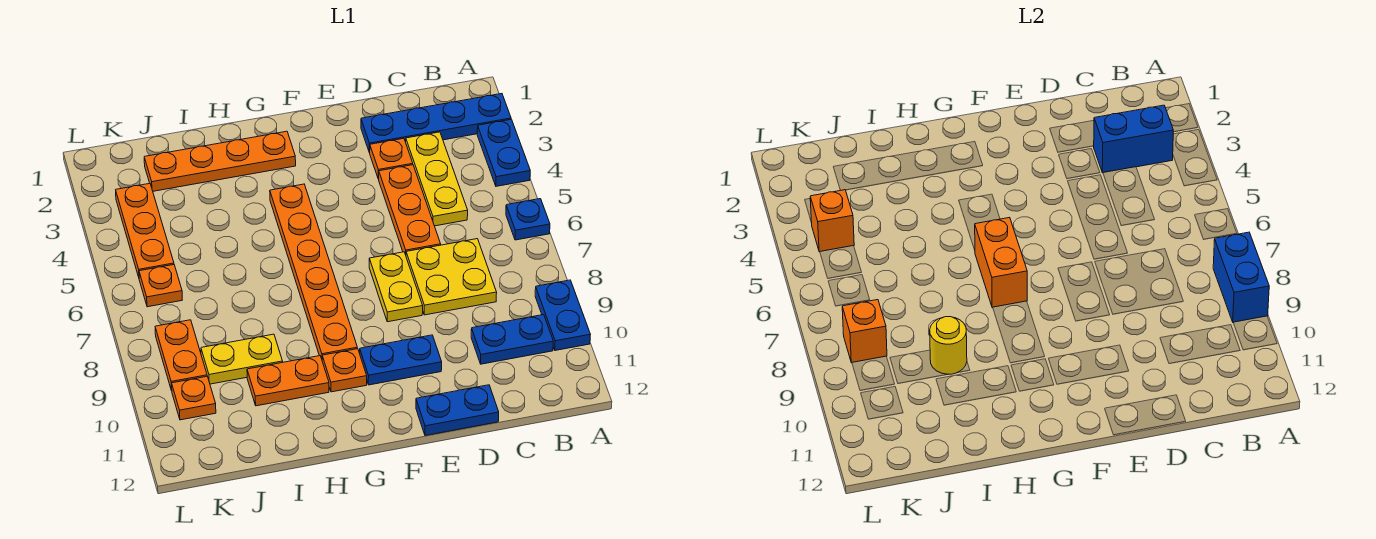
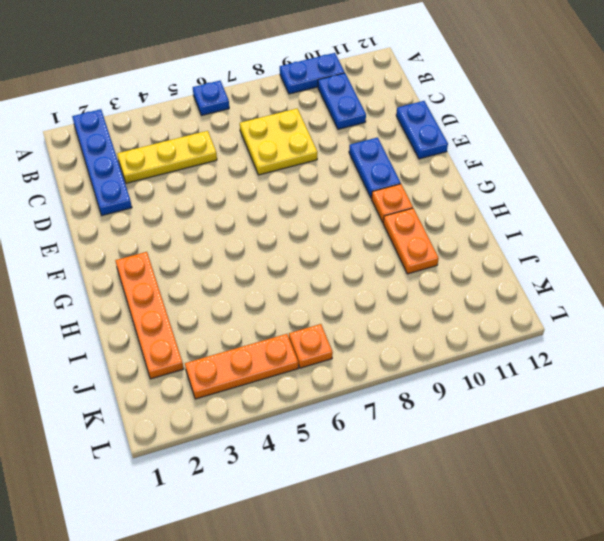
none -> blue plate A3:A4 level 1
none -> orange plate D3 level 1
none -> orange plate D4:D6 level 1

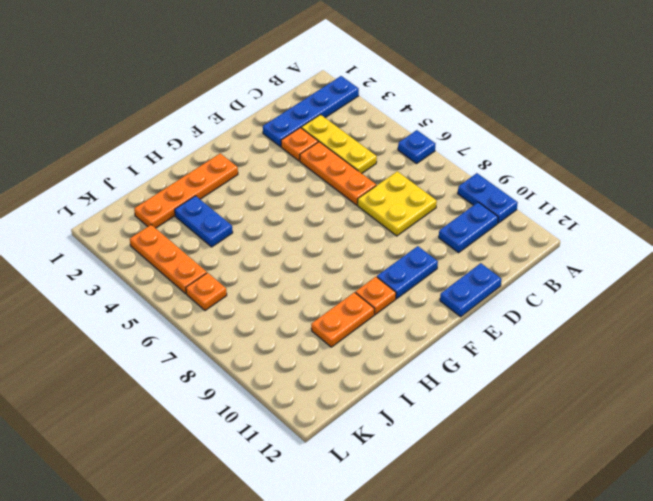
blue plate I3:I4 level 1 -> blue plate A3:A4 level 1
none -> yellow plate E7:E8 level 1
none -> orange plate G4:G9 level 1
none -> yellow plate I9:J9 level 1

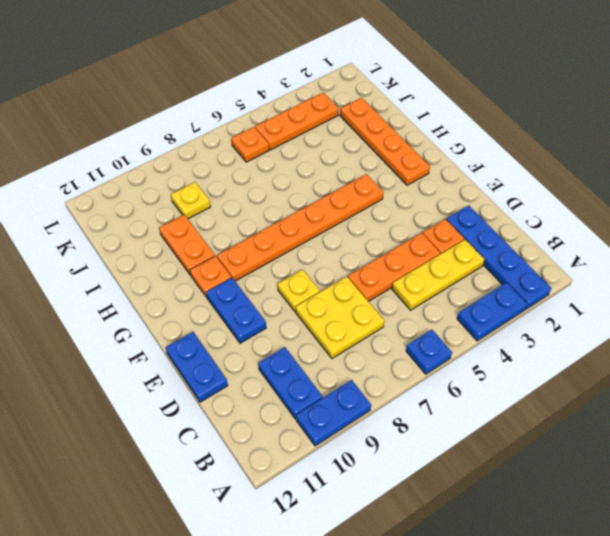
yellow plate E8 level 1 -> yellow plate E7:E8 level 1
yellow plate J9 level 1 -> yellow plate I9:J9 level 1
none -> orange plate K8:K9 level 1
none -> orange plate K10 level 1
none -> blue brick A8:A9 level 2

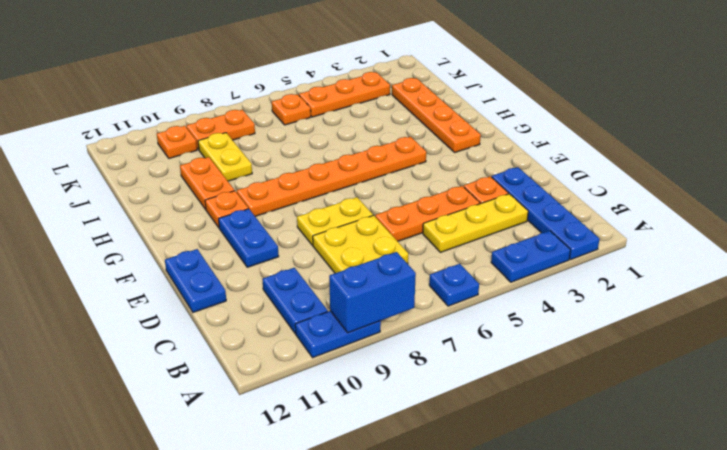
none -> blue brick B3:C3 level 2
none -> orange brick G6:G7 level 2
none -> yellow round brick I9 level 2

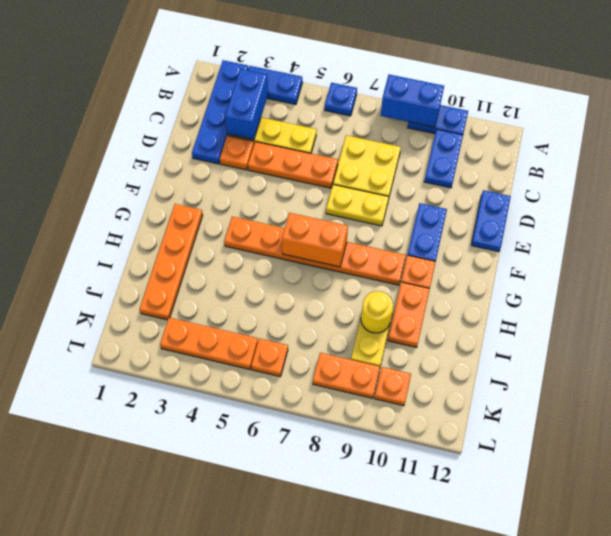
none -> orange brick K4 level 2
none -> orange brick K8 level 2

